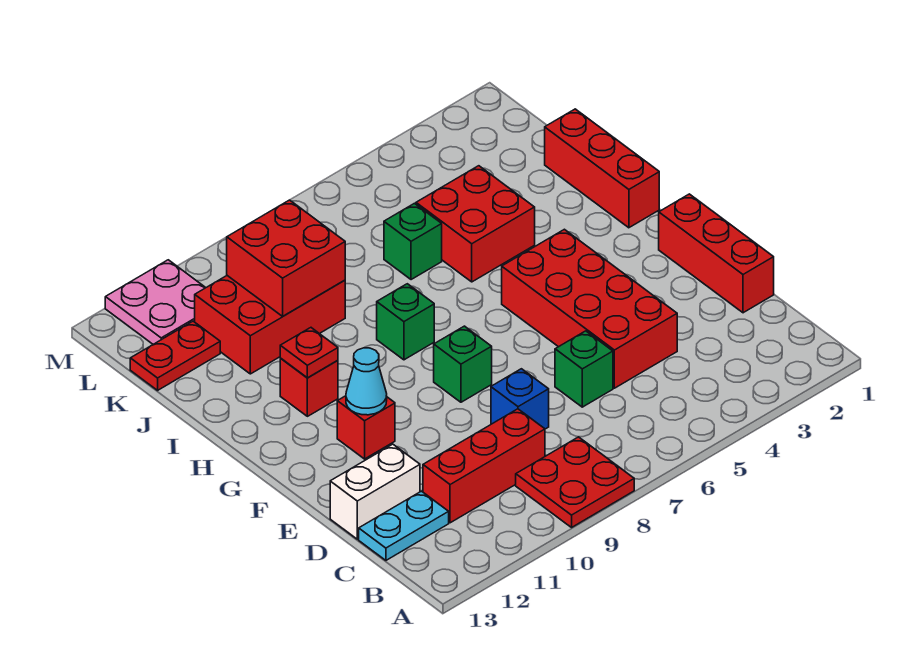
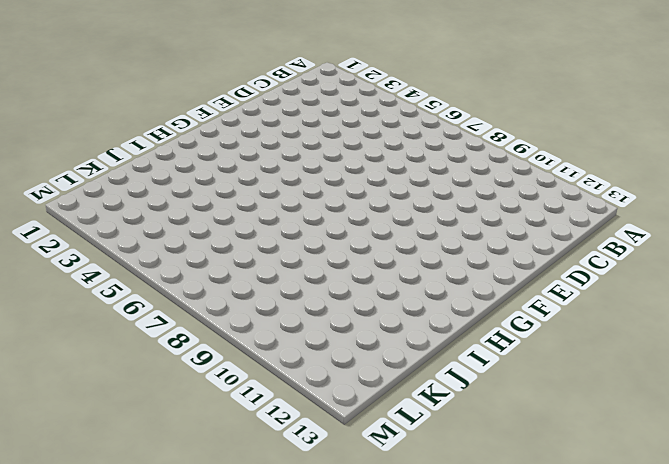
none -> red plate A8:B9 level 1
none -> red brick C9:C11 level 1
none -> cyan plate C12:C13 level 1

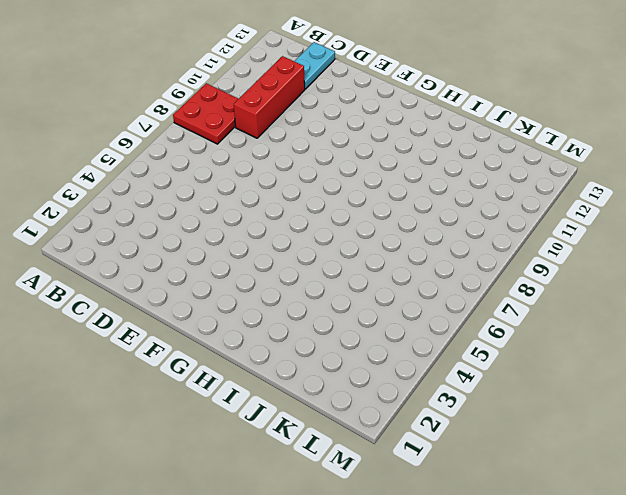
none -> red brick D1:F1 level 1
none -> red brick D4:G5 level 1
none -> green brick D6 level 1

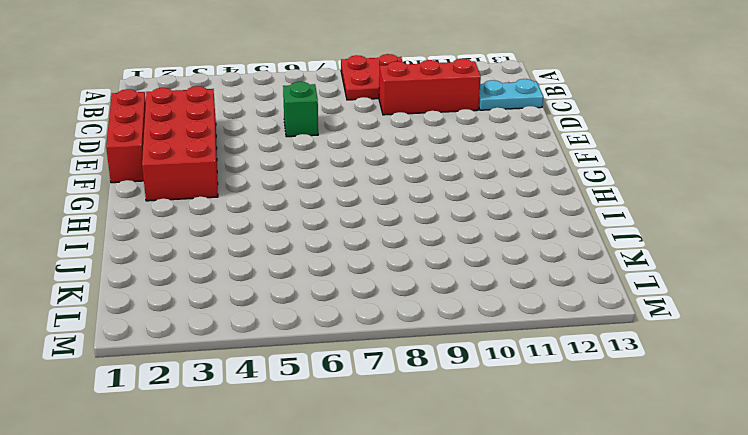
red brick D2:G3 level 1 -> red brick D4:G5 level 1
none -> blue brick D8 level 1
none -> white brick D12:D13 level 1
none -> green brick F8 level 1

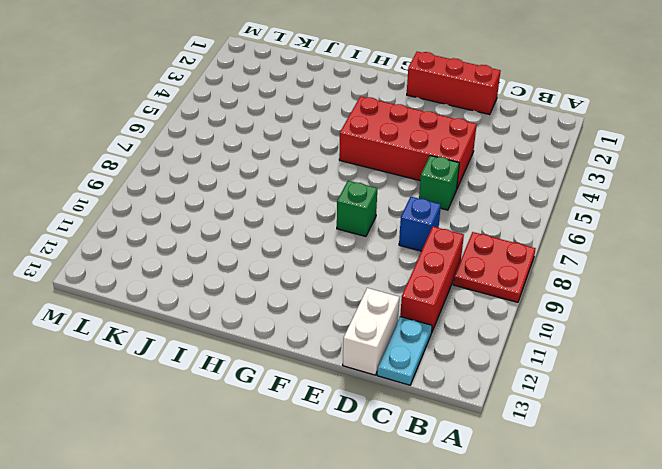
none -> red brick F11 level 1
none -> red brick H1:J1 level 1
none -> green brick H8 level 1

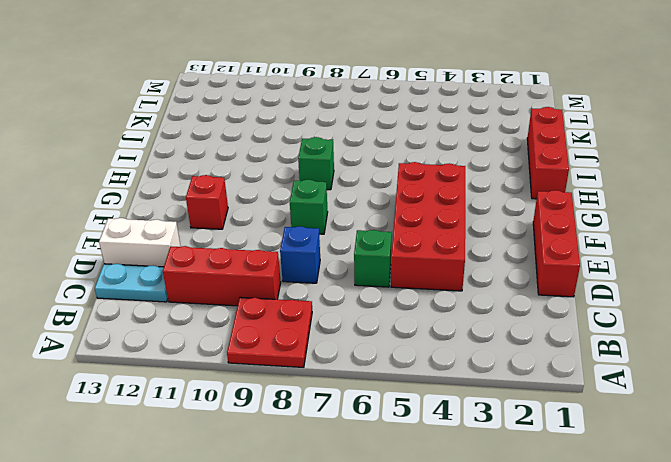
none -> red brick H11 level 1
none -> red brick I4:J5 level 1
none -> green brick J6 level 1

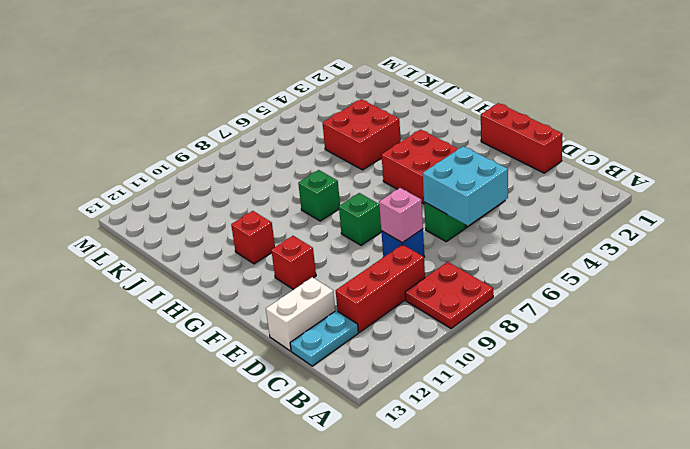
cyan brick C5:D6 level 2 -> none
pink brick D8 level 2 -> none
none -> red brick H1:J1 level 1
none -> green brick J6 level 1
none -> red brick J9:K11 level 1

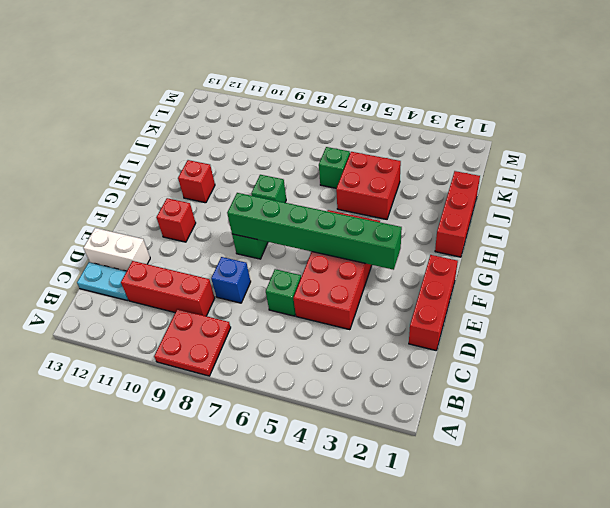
green brick F3:F8 level 2 -> none
none -> red brick J9:K11 level 1
none -> red plate K12:K13 level 1
none -> pink plate L11:M12 level 1

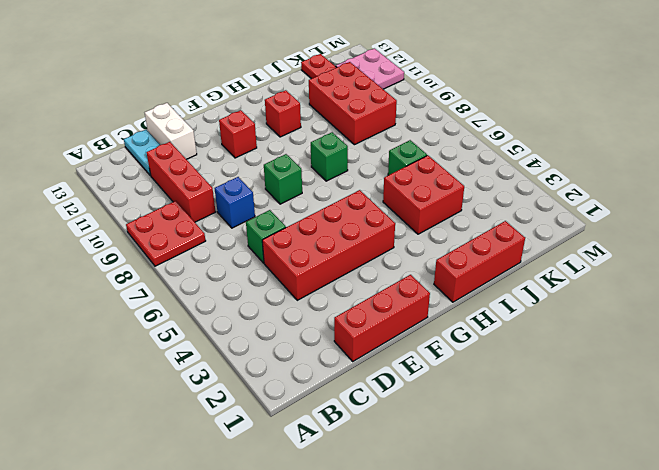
none -> cyan cone F11 level 2
none -> red plate H11 level 2
none -> red brick J9:K10 level 2

